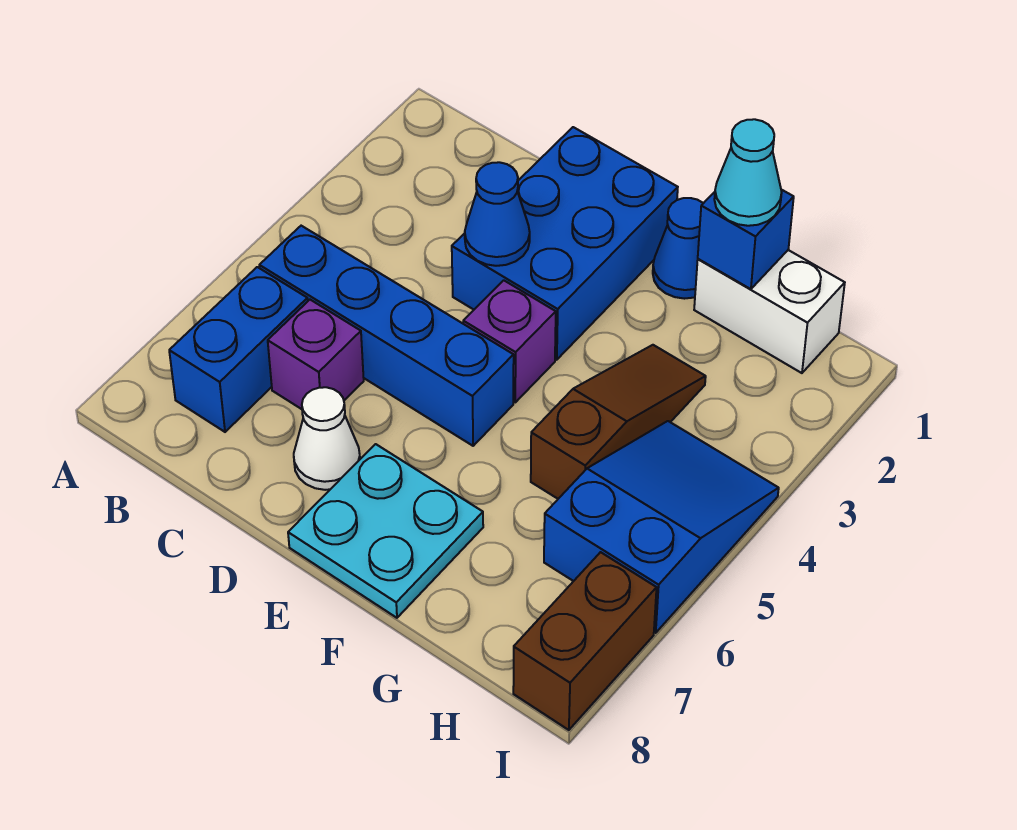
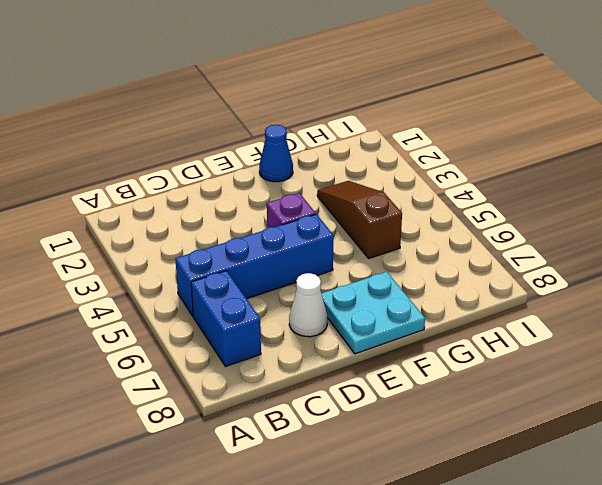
none -> purple brick C6 level 1
none -> blue brick D1:E3 level 1
none -> white brick G1:H1 level 1

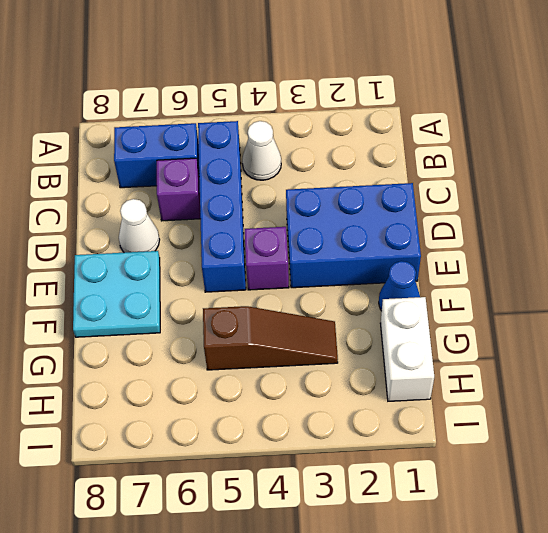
white cone B4 level 1 -> none
none -> blue slope H4:I6 level 1 top 6
none -> brown brick I7:I8 level 1
none -> blue cone D3 level 2

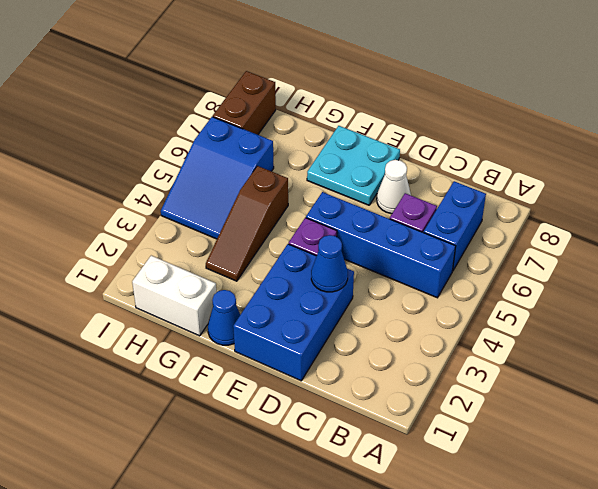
none -> blue brick G1 level 2
none -> cyan cone G1 level 3

